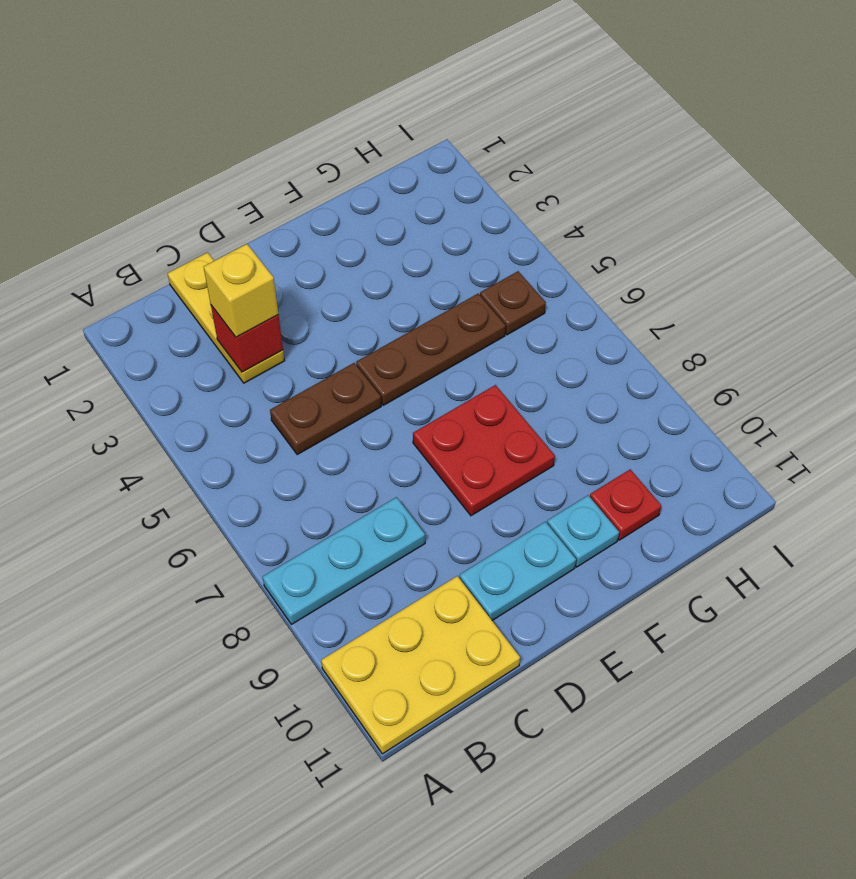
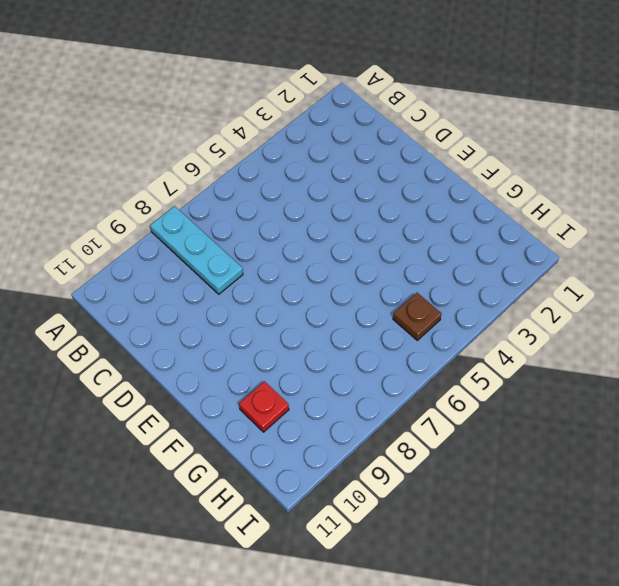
none -> yellow plate A10:C11 level 1
none -> yellow plate C1:C3 level 1
none -> brown plate C5:D5 level 1

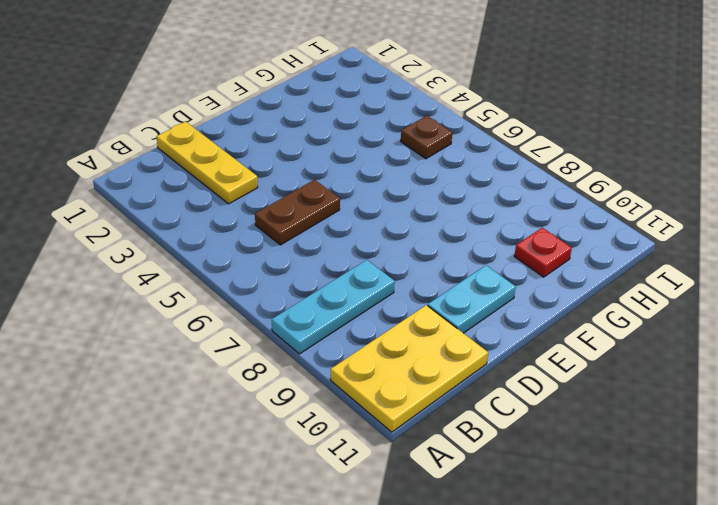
none -> brown plate E5:G5 level 1
none -> red plate E7:F8 level 1
none -> cyan plate F10 level 1

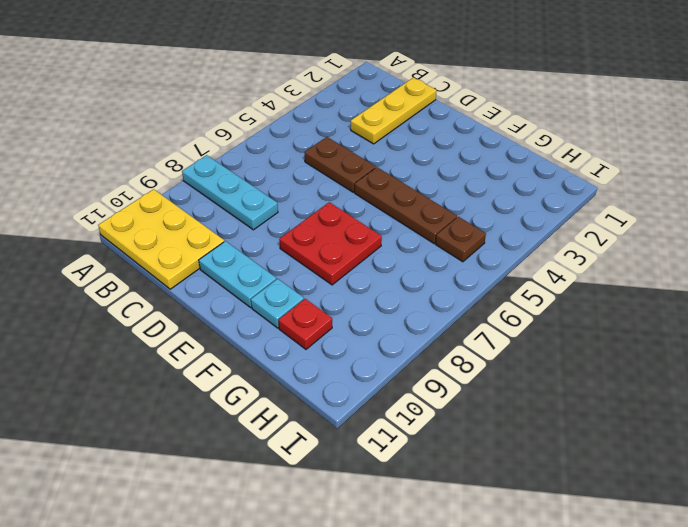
none -> red brick C3 level 2
none -> yellow brick C3 level 3

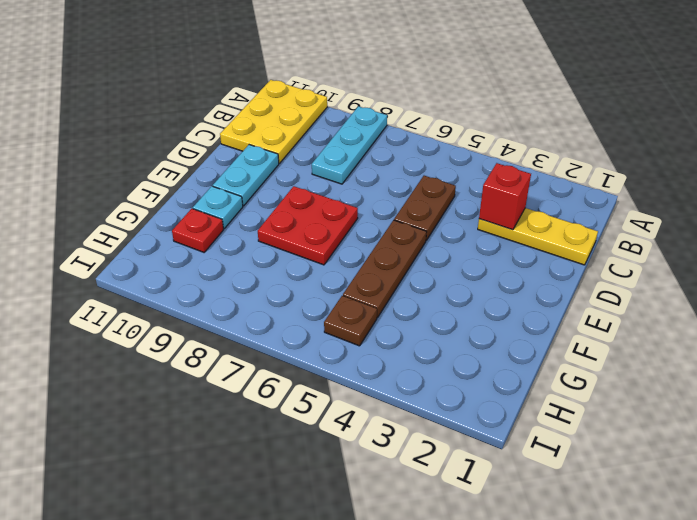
none -> yellow brick C3 level 3

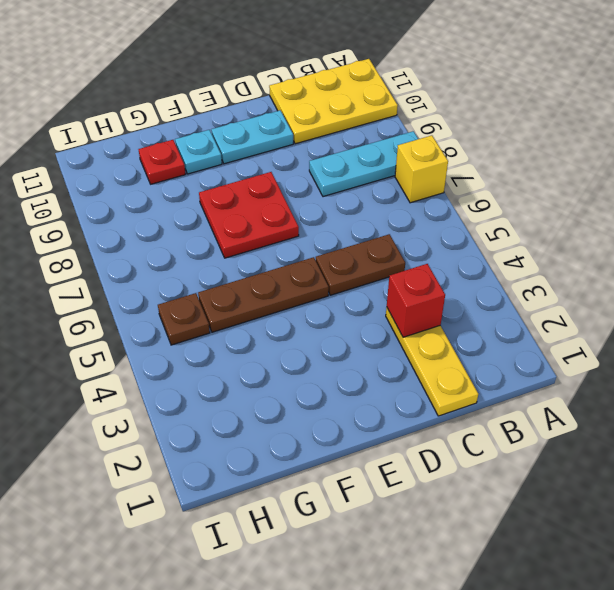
yellow brick A7 level 1 -> yellow brick C3 level 3

